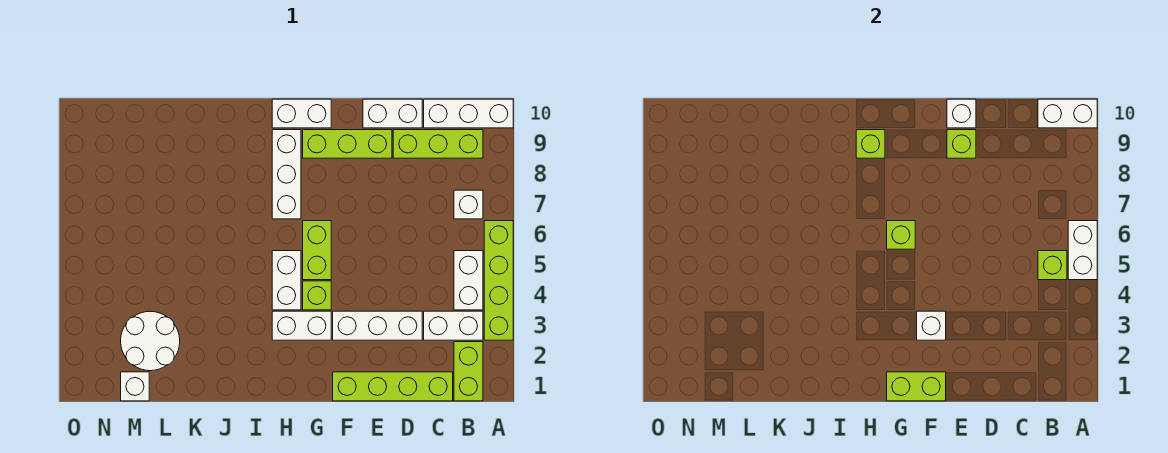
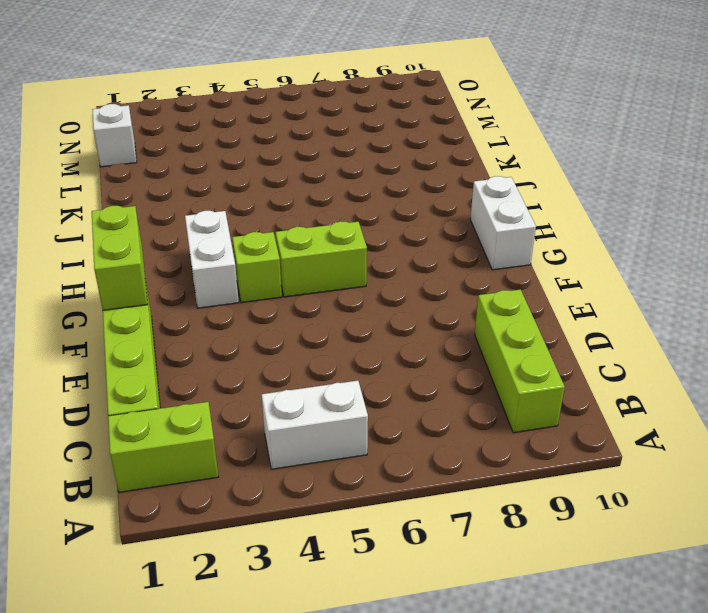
none -> lime brick A3:A6 level 1
none -> white brick A10:C10 level 1
none -> white brick B3:C3 level 1

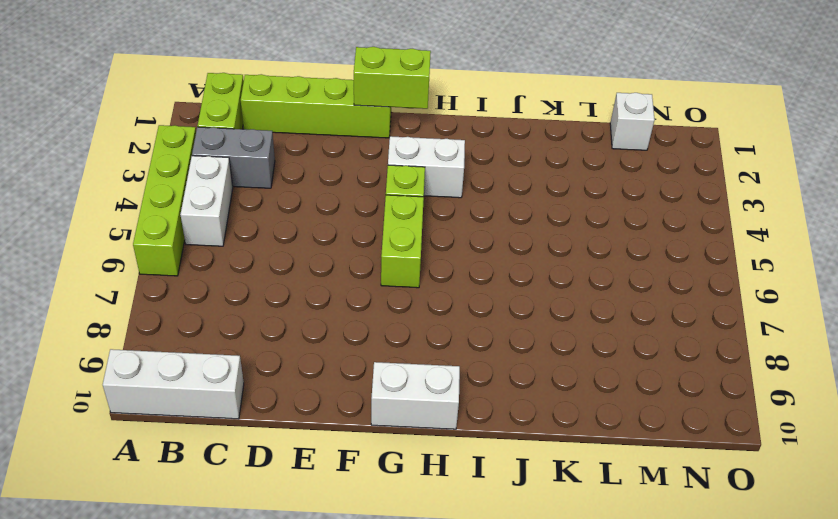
grey brick B3:C3 level 1 -> white brick B3:C3 level 1
none -> white brick B7 level 1
none -> lime brick B9:D9 level 1
none -> white brick D3:F3 level 1

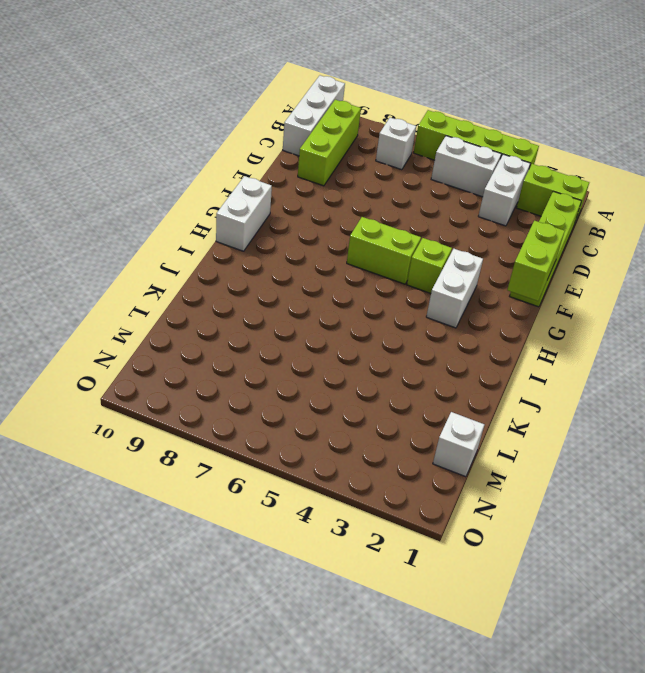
none -> white brick D3:F3 level 1
none -> white brick D10:E10 level 1
none -> lime brick E9:G9 level 1

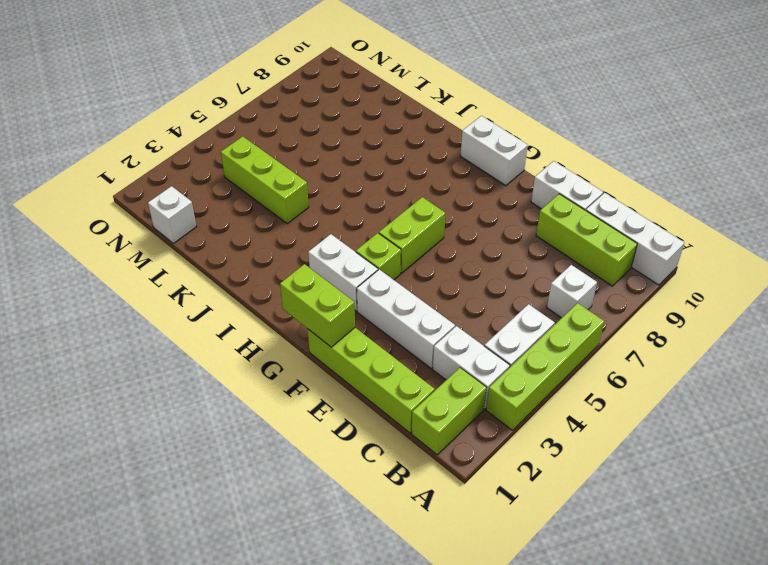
lime brick K4:M4 level 1 -> lime brick E9:G9 level 1
none -> white brick H4:H5 level 1
none -> white brick H7:H9 level 1
none -> white round brick L2:M3 level 1

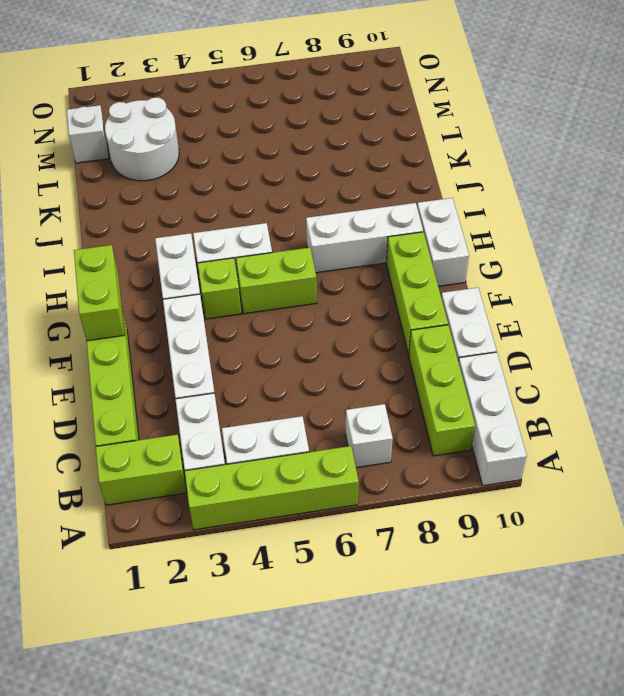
none -> white brick A5:A6 level 2
none -> white brick A10:B10 level 2
none -> lime brick B5 level 2

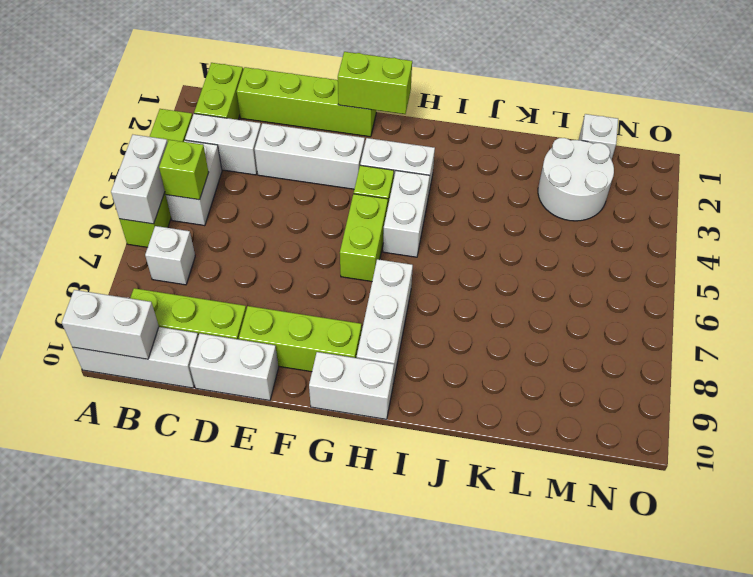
none -> lime brick E9 level 2
none -> white brick E10 level 2
none -> white brick F3 level 2

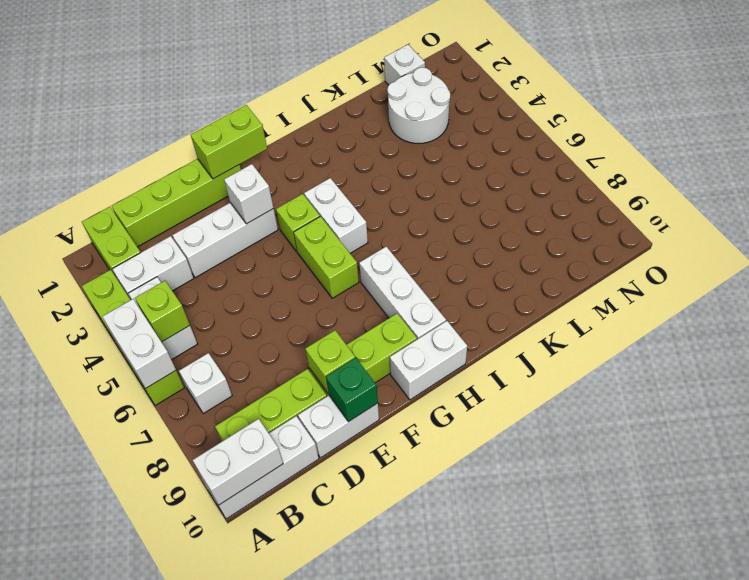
green brick E10 level 2 -> white brick E10 level 2
none -> white brick G3:H3 level 1
none -> lime brick G6 level 2
none -> lime brick H9 level 2

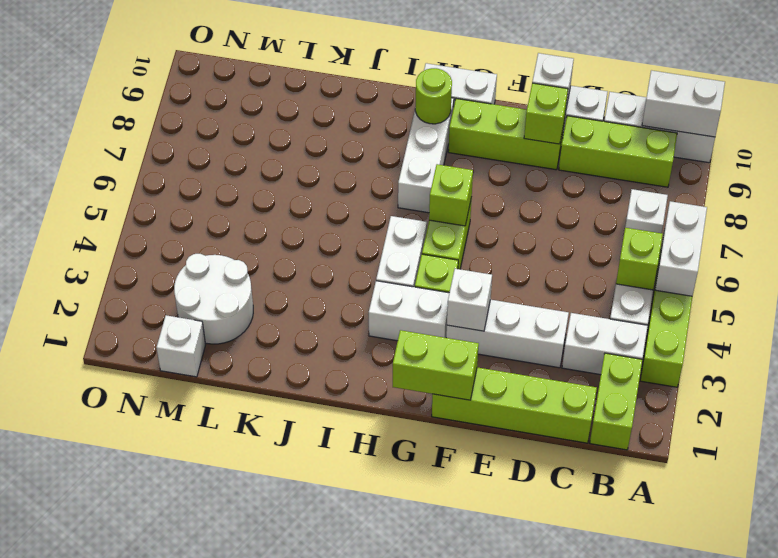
lime round brick H9 level 2 -> lime brick H9 level 2

